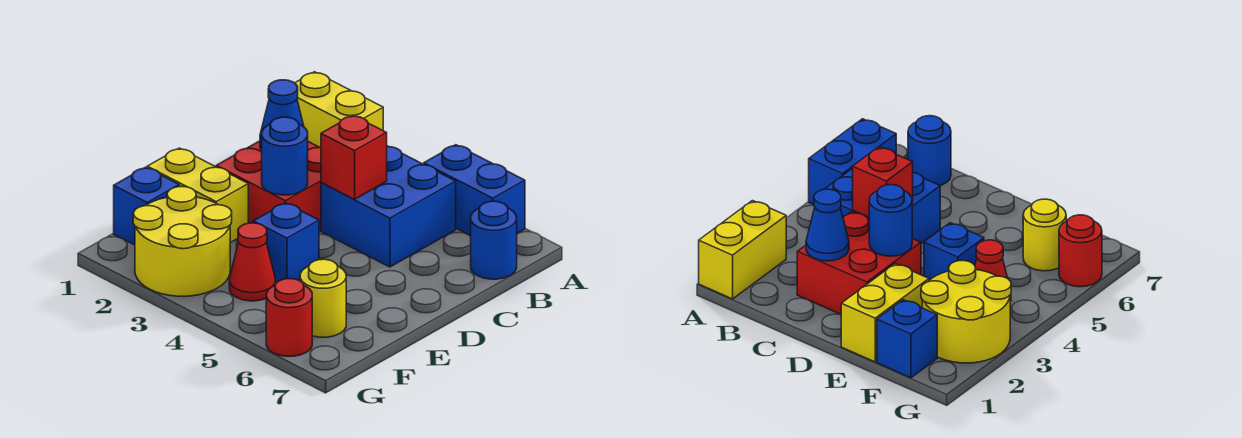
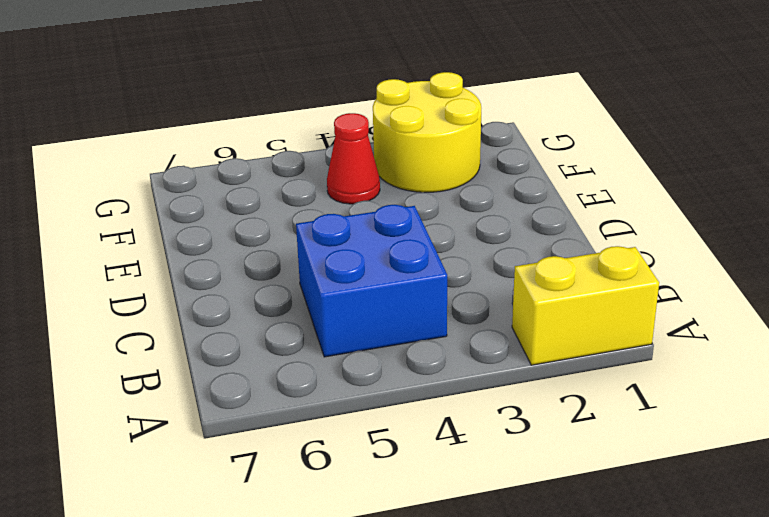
none -> blue brick A5:A6 level 1
none -> blue round brick B7 level 1
none -> red brick C2:D3 level 1

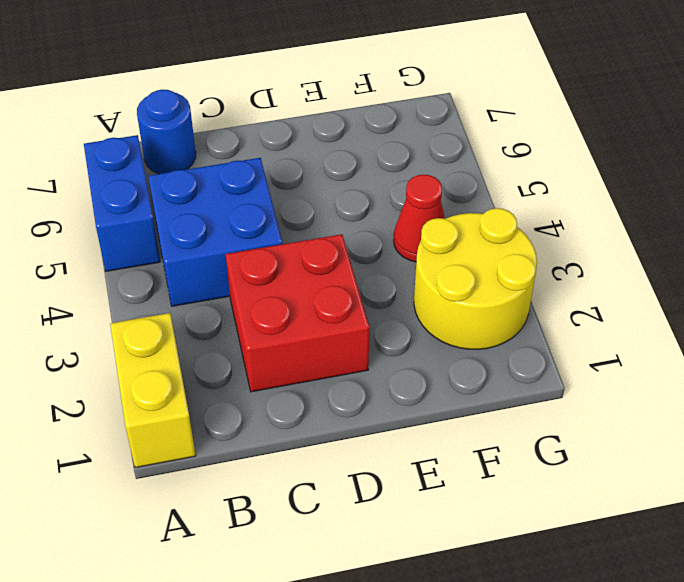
none -> yellow brick E1:E2 level 1
none -> blue brick E4 level 1
none -> blue brick F1 level 1

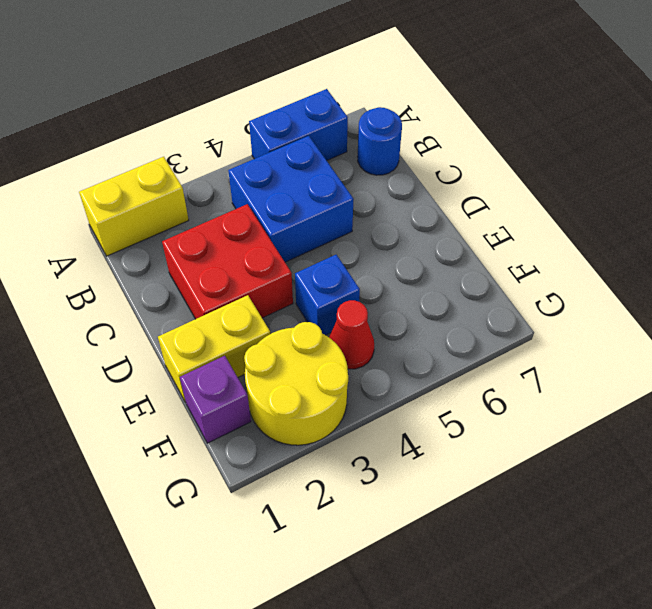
purple brick F1 level 1 -> blue brick F1 level 1
none -> yellow round brick F6 level 1
none -> red round brick G6 level 1
none -> blue cone C2 level 2

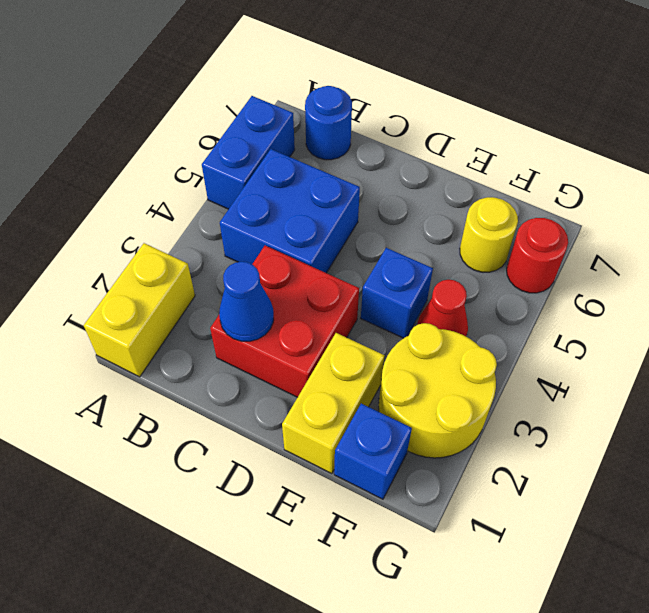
none -> red brick C4 level 2
none -> blue round brick D3 level 2

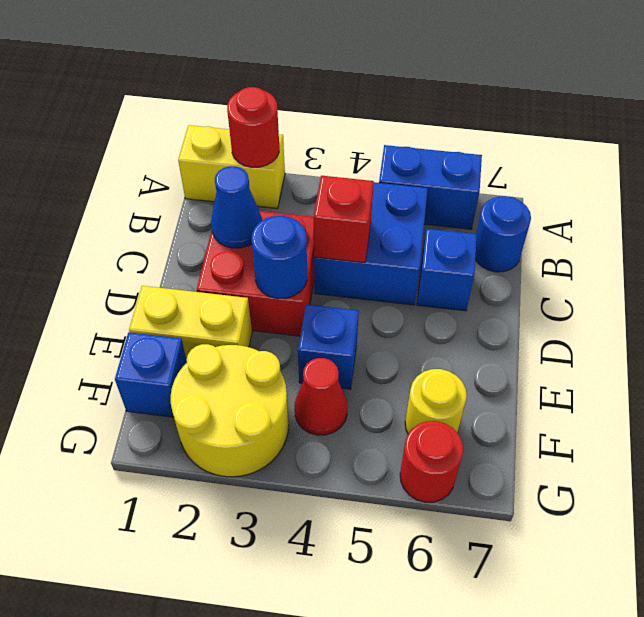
red round brick A2 level 2 -> none
blue brick C6 level 1 -> none

